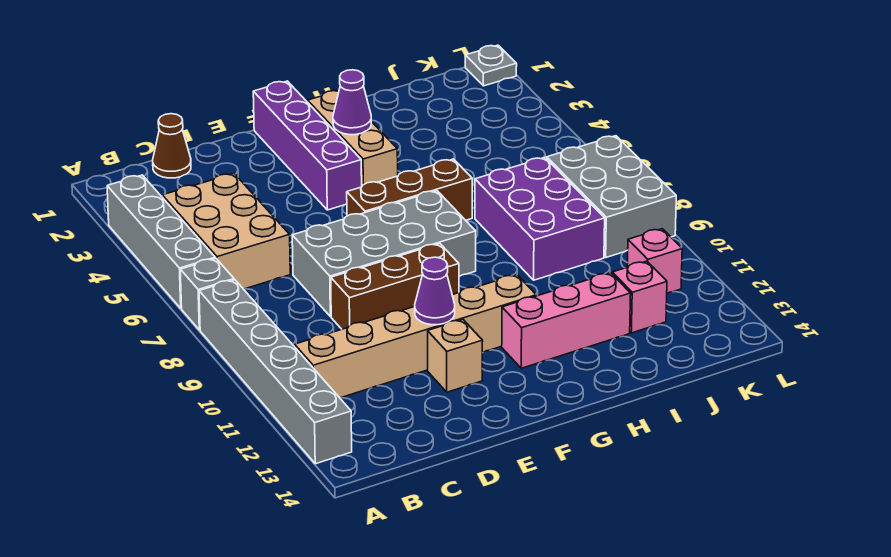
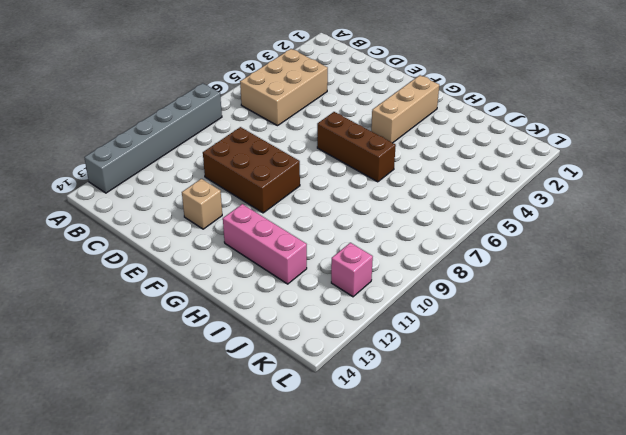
brown brick D9:F10 level 1 -> brown brick D9:F9 level 1
none -> grey brick A3:A6 level 1
none -> grey brick A7 level 1
none -> tan brick B11:G11 level 1

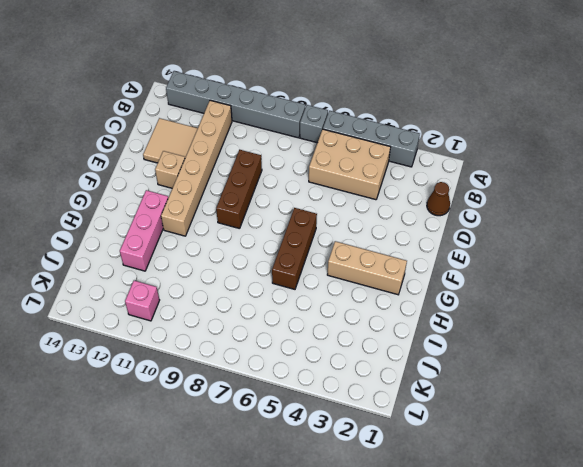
tan tile C12:D13 level 1 -> none
none -> grey brick D7:G8 level 1
none -> purple brick F1:F4 level 1
none -> purple brick I7:J9 level 1

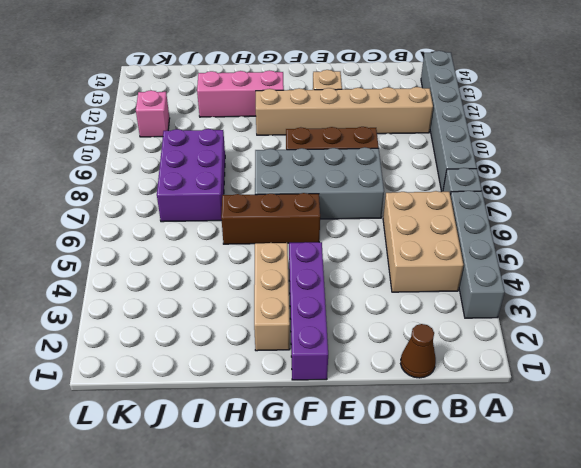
none -> pink brick J12 level 1
none -> grey brick K7:L9 level 1
none -> grey plate L1 level 1

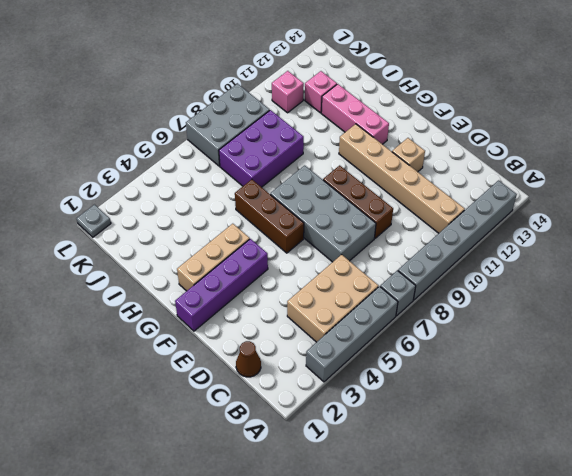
none -> purple cone E11 level 2
none -> purple cone G3 level 2

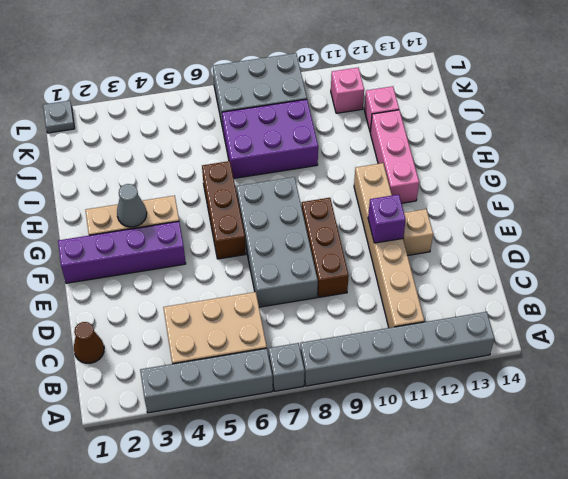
purple brick E11 level 2 -> purple cone E11 level 2
grey cone G3 level 2 -> purple cone G3 level 2

